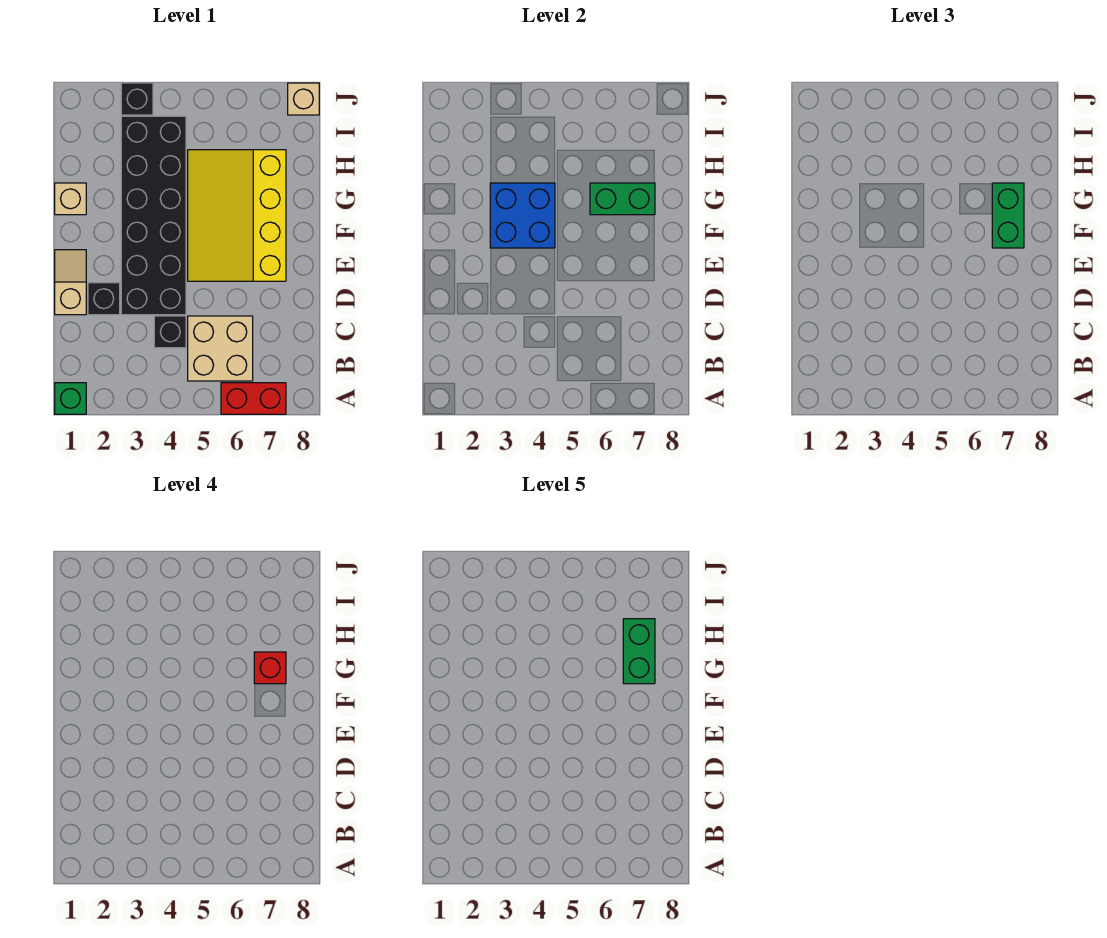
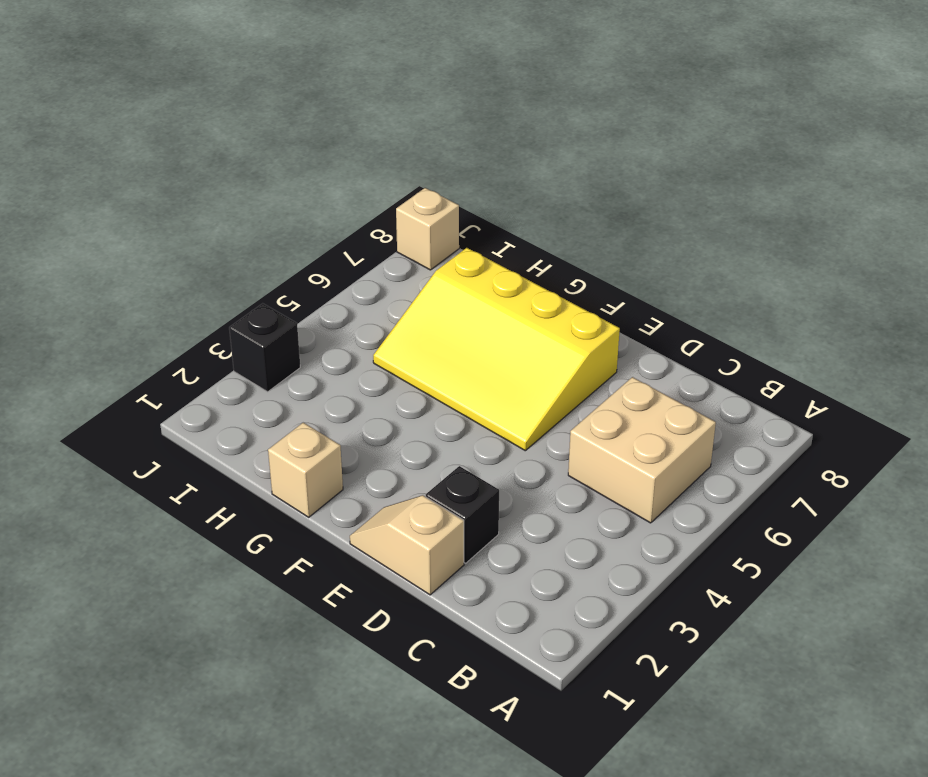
none -> green brick A1 level 1
none -> red brick A6:A7 level 1
none -> black brick C4 level 1

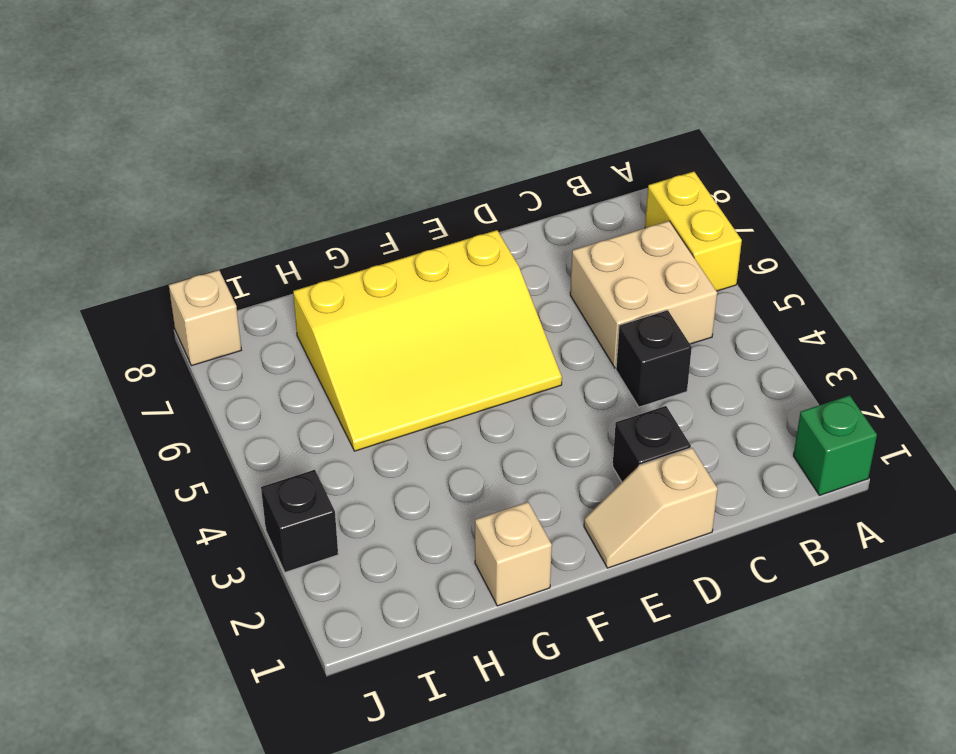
yellow brick A6:A7 level 1 -> red brick A6:A7 level 1
none -> black brick D3:I4 level 1
none -> blue brick F3:G4 level 2
none -> green brick G6:G7 level 2

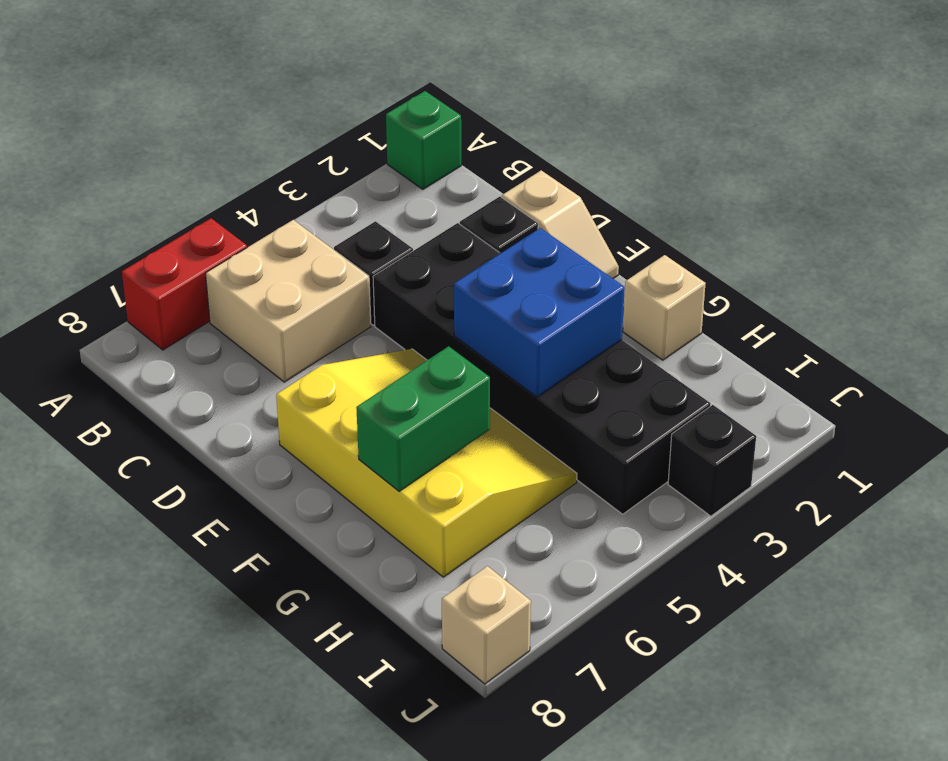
none -> green brick F7:G7 level 3
none -> red brick G7 level 4
none -> green brick G7:H7 level 5

